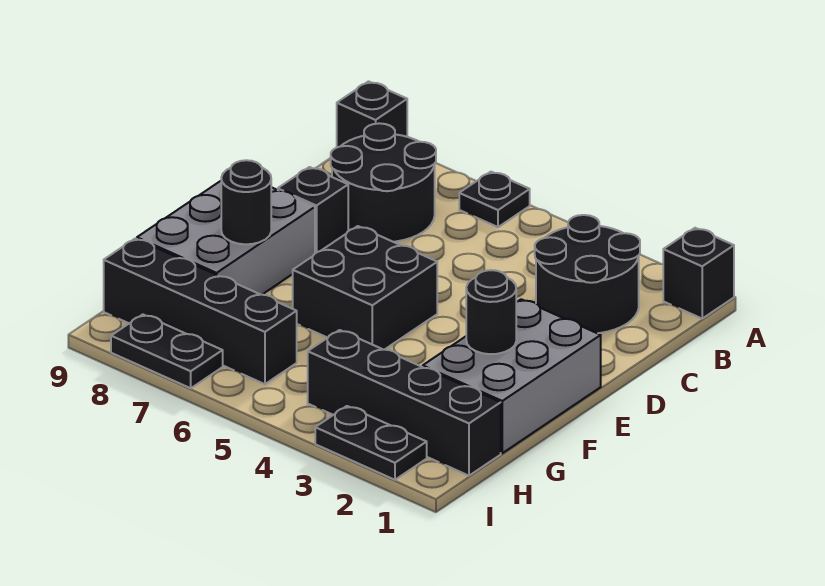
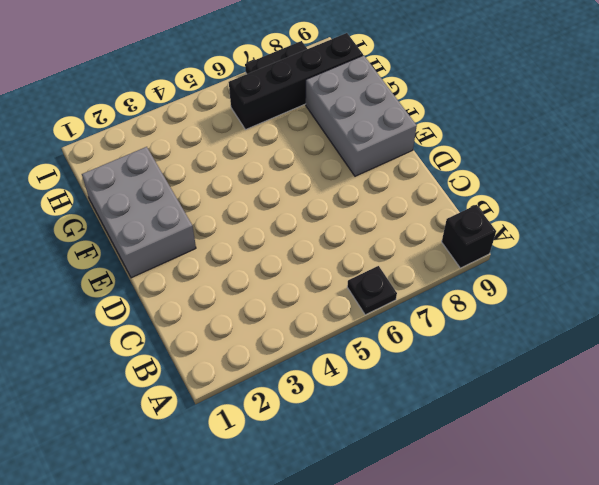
none -> black brick A1 level 1
none -> black round brick B2:C3 level 1
none -> black round brick B7:C8 level 1

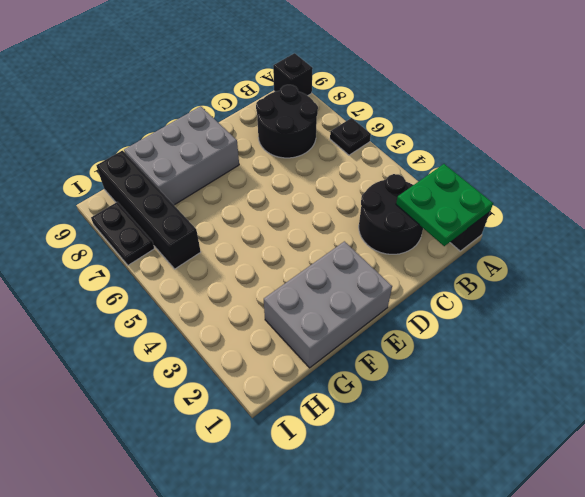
green plate A1:B2 level 2 -> none
none -> black brick D8 level 1
none -> black brick E5:F6 level 1
none -> black brick H1:H4 level 1

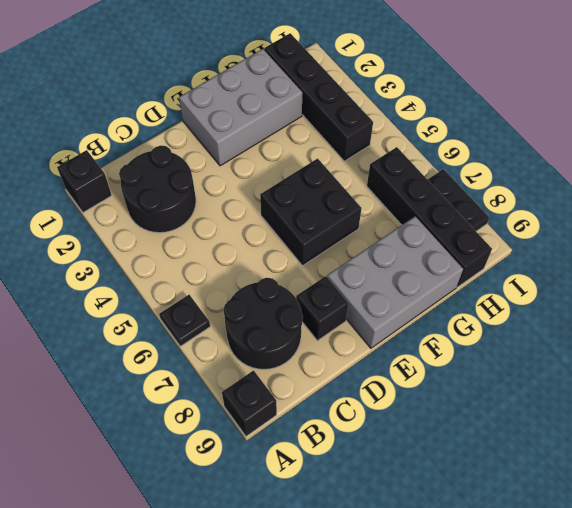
none -> black plate I2:I3 level 1
none -> black round brick F2 level 2
none -> black round brick F8 level 2

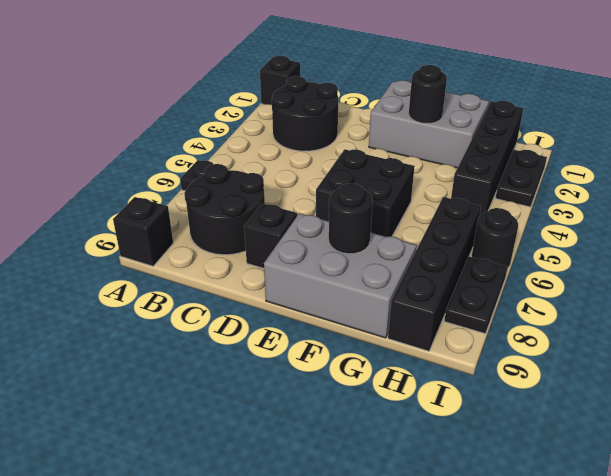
black round brick I6 level 1 -> none

